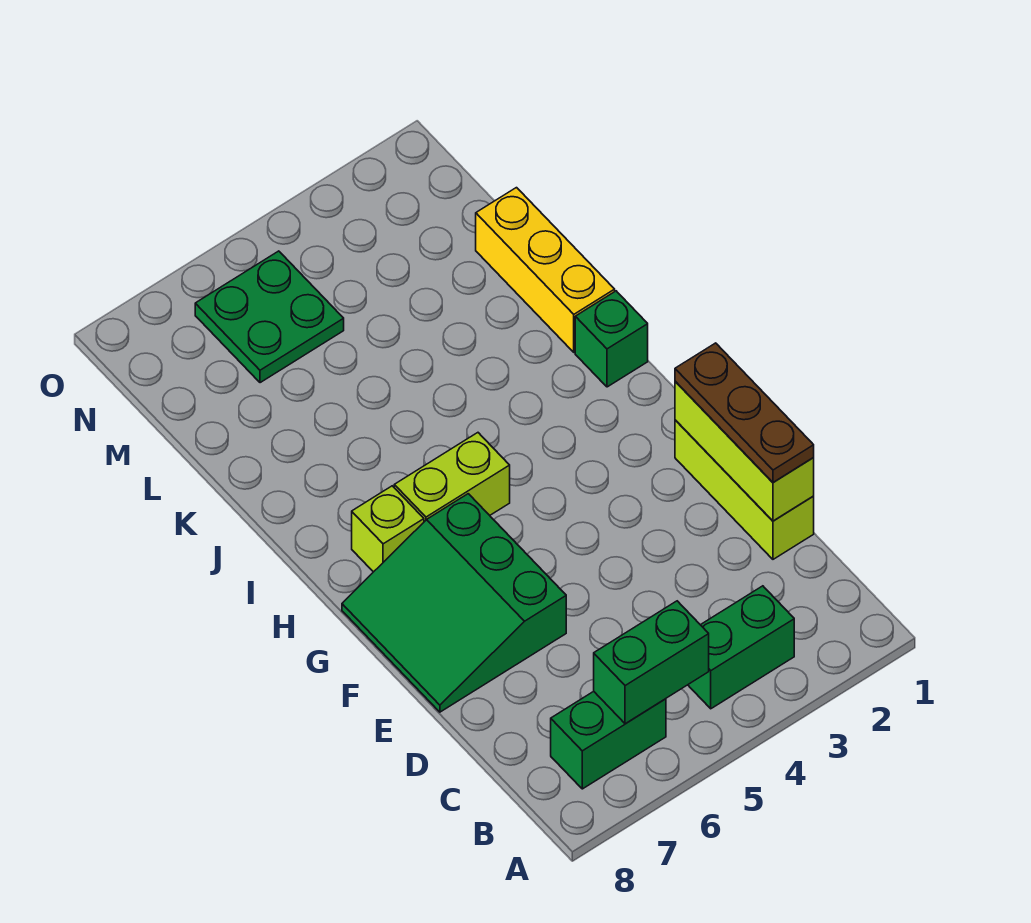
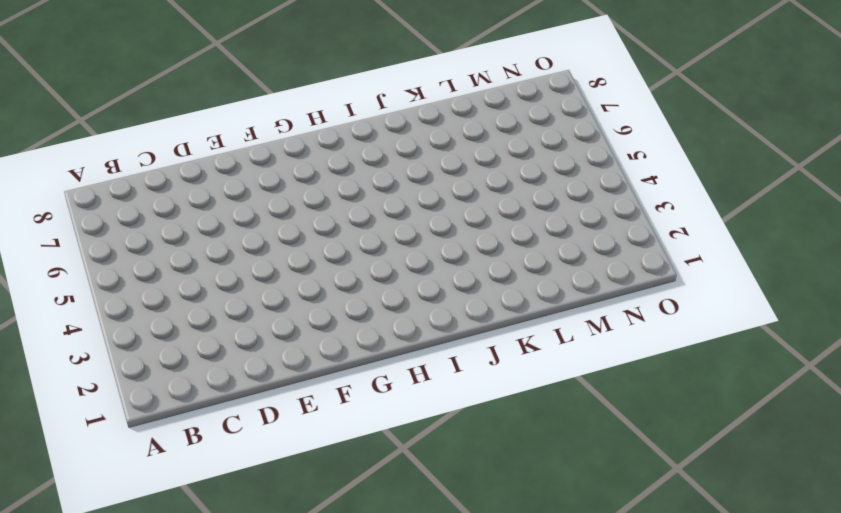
none -> green brick B3:B4 level 1
none -> green brick B6:B7 level 1
none -> lime brick D1:F1 level 1

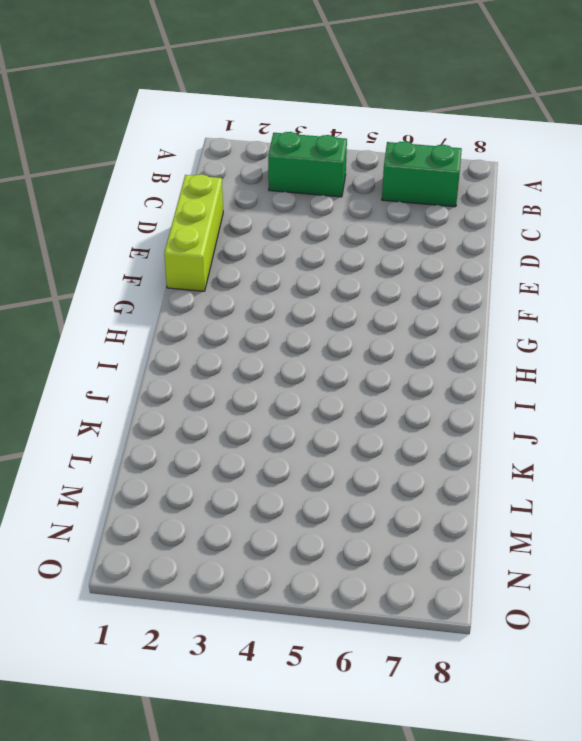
none -> green slope E6:G8 level 1 top 6
none -> lime brick H5:H6 level 1
none -> lime brick H7 level 1

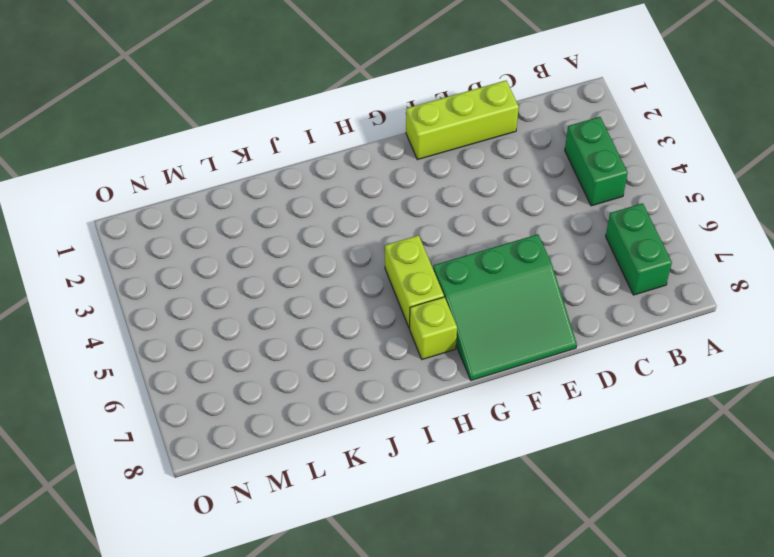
none -> green brick I1 level 1
none -> yellow brick J1:L1 level 1
none -> green plate M5:N6 level 1

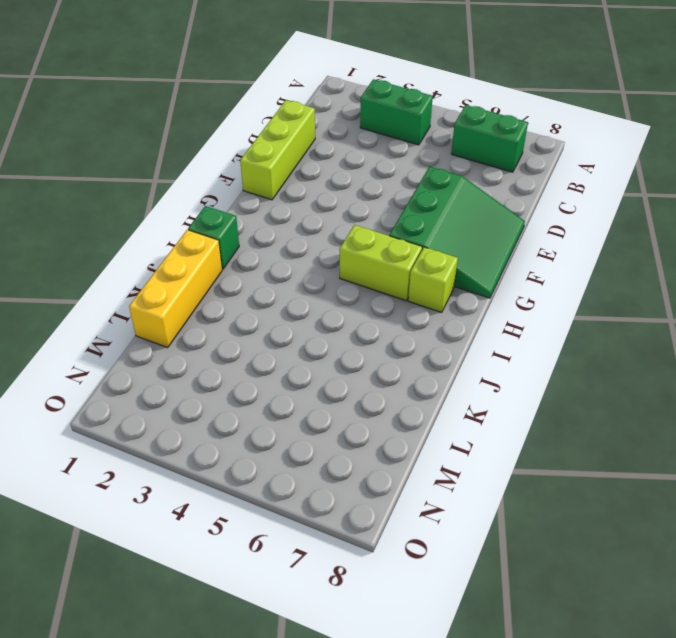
none -> green plate M5:N6 level 1
none -> green brick B5:B6 level 2
none -> lime brick D1:F1 level 2

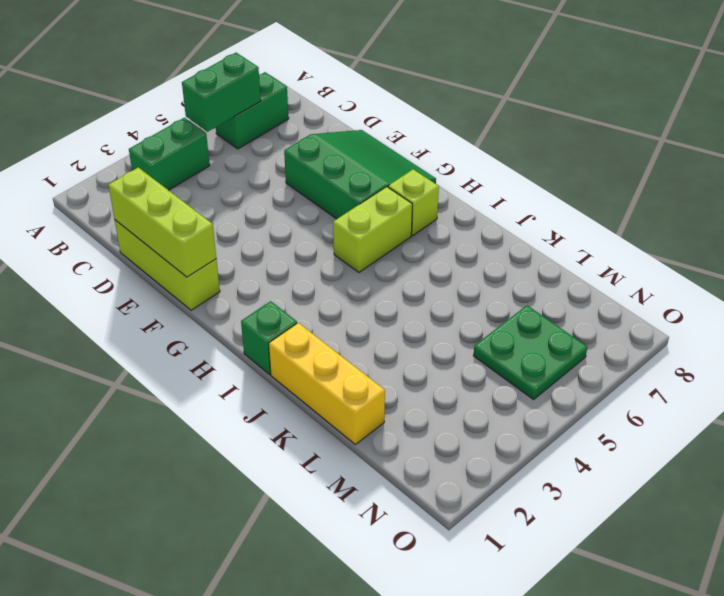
none -> brown plate D1:F1 level 3

